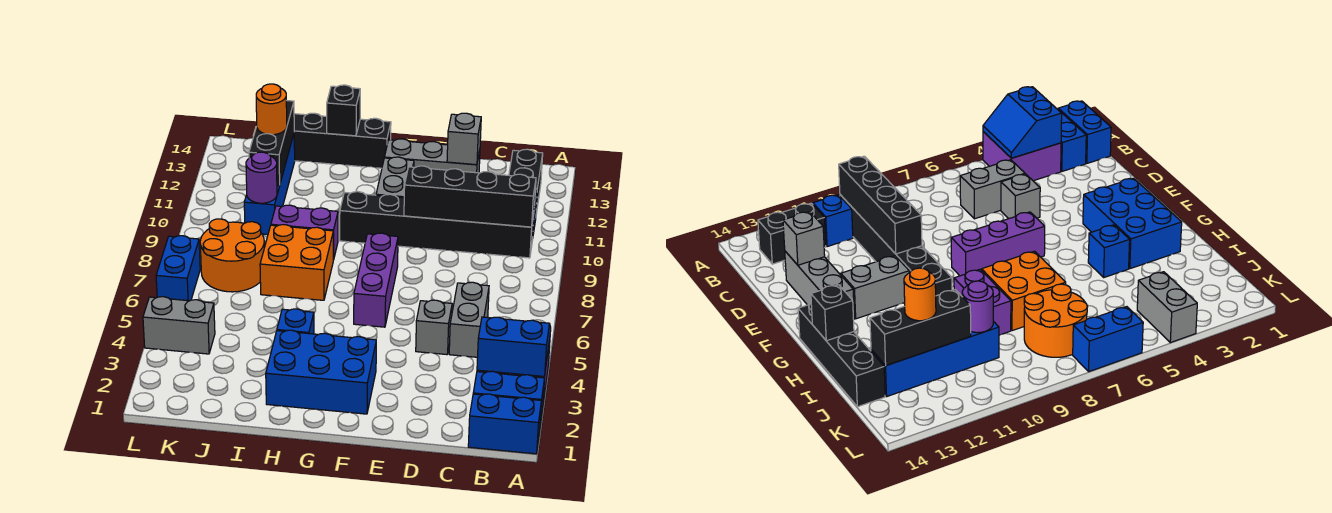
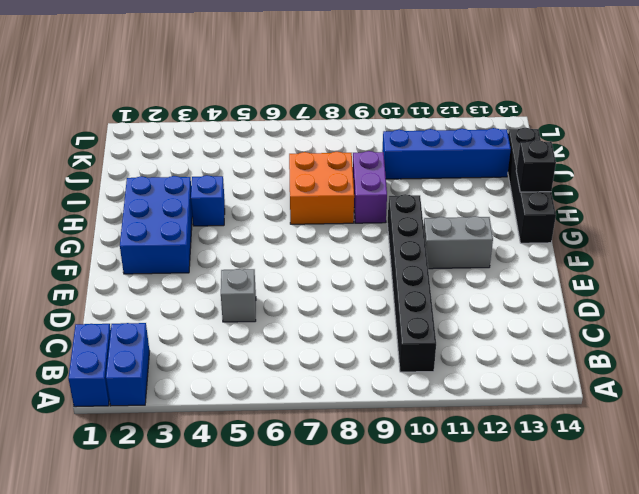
none -> purple brick A3:B4 level 1
none -> blue brick B11 level 1
none -> black brick B12:B13 level 1

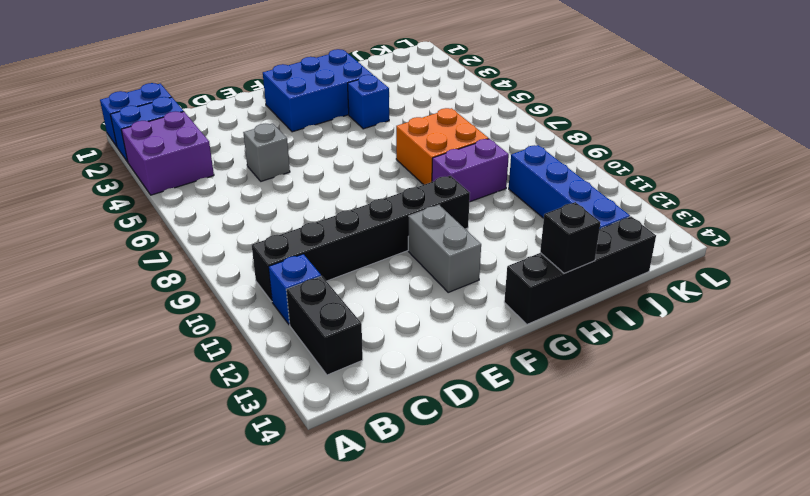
none -> grey brick C5:C6 level 1
none -> grey brick D13:F13 level 1
none -> purple brick F6:F8 level 1

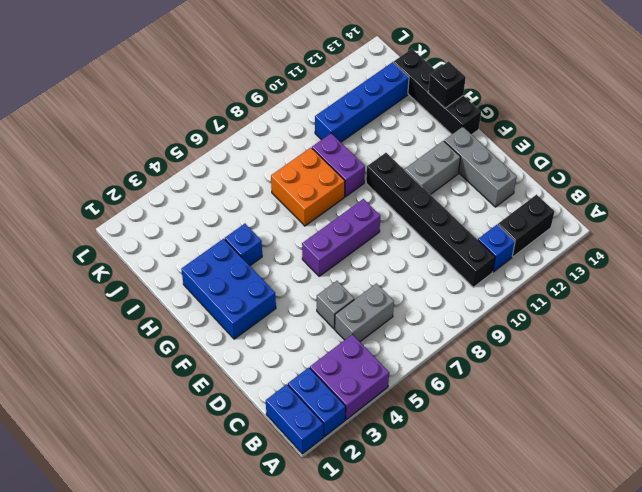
none -> orange round brick J7:K8 level 1
none -> grey brick K4:L4 level 1
none -> blue brick L6:L7 level 1

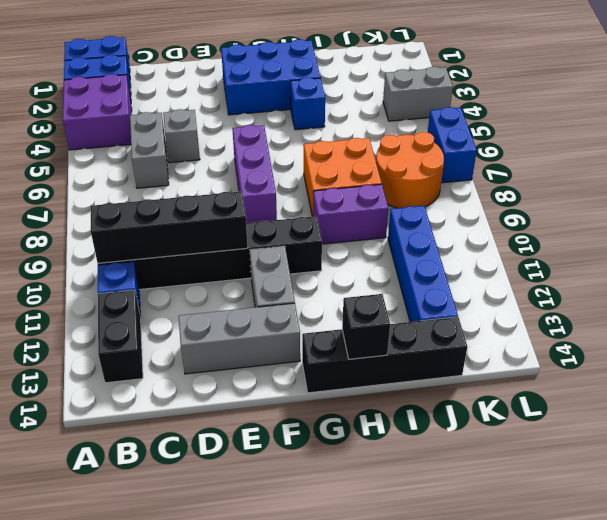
none -> blue slope A3:B4 level 2 top 3
none -> grey brick D13 level 2
none -> purple round brick J10 level 2

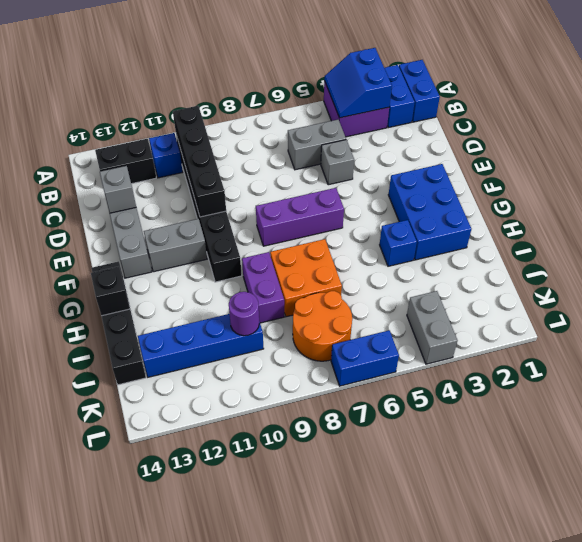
none -> black brick J11:J13 level 2
none -> orange round brick J12 level 3

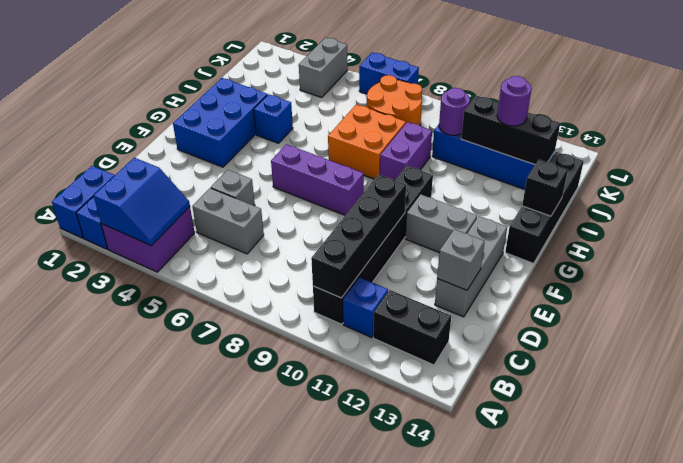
purple round brick J12 level 3 -> orange round brick J12 level 3

